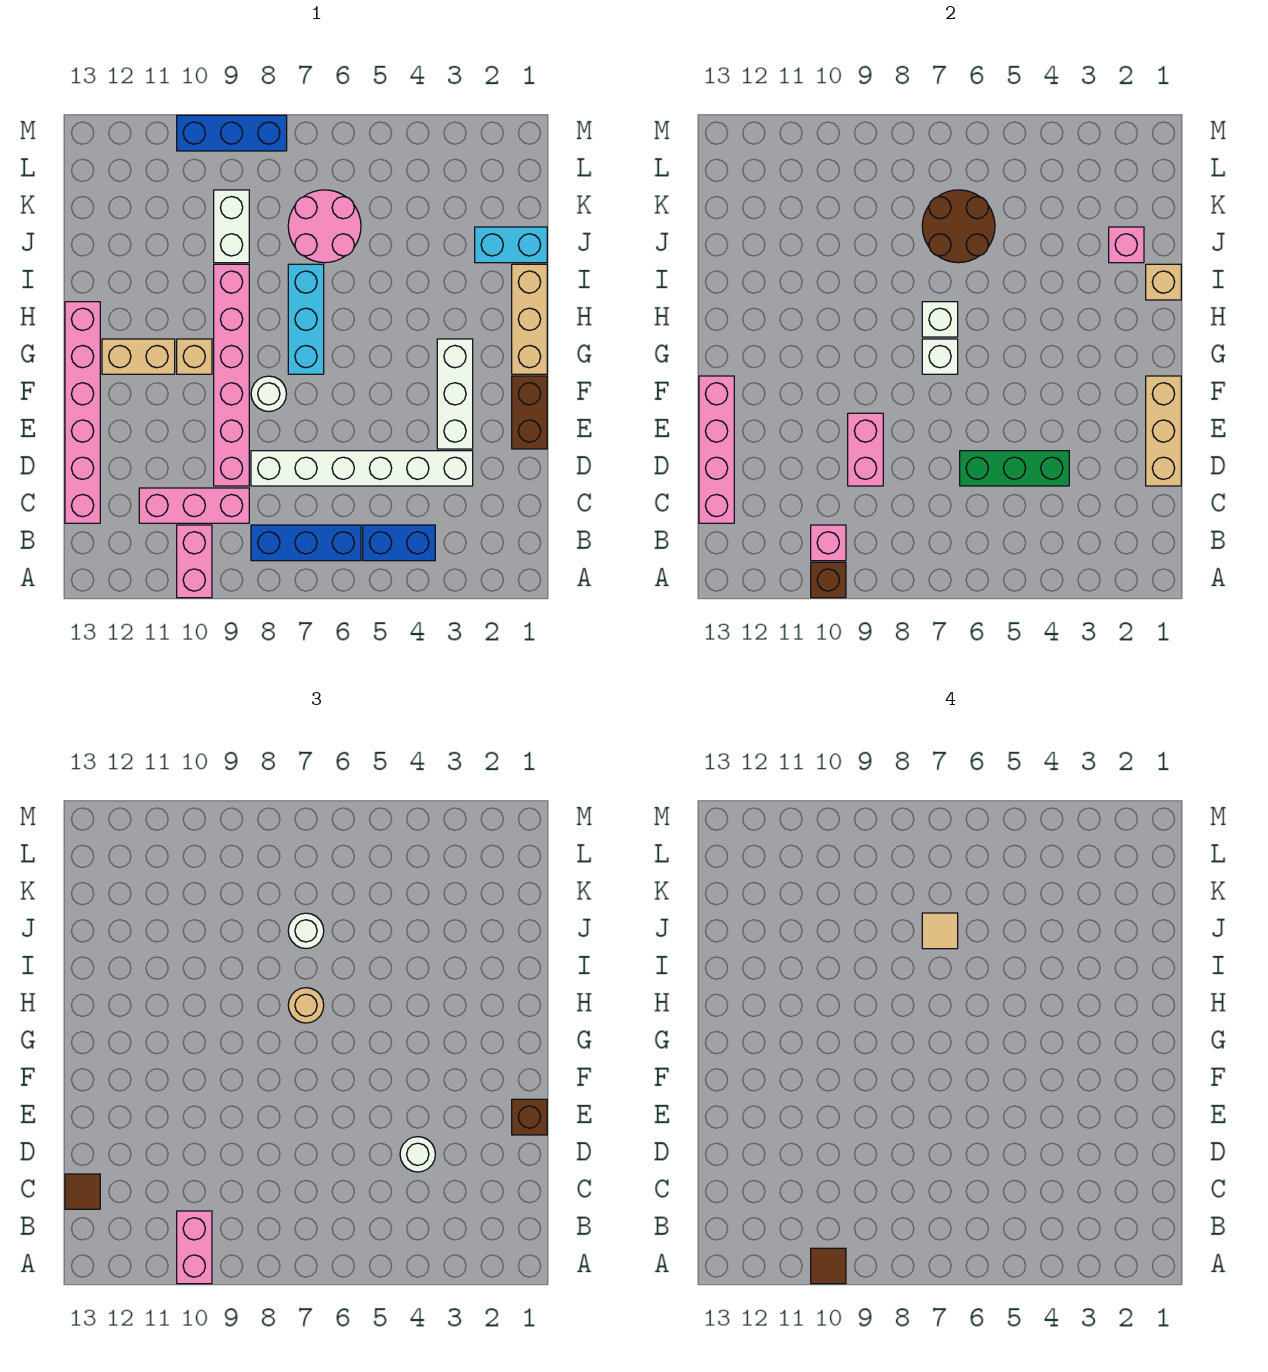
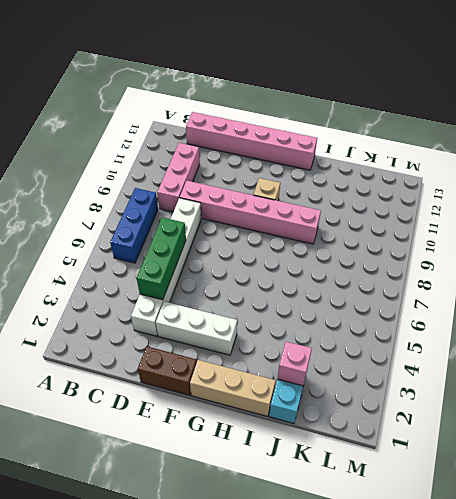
none -> pink brick A10:B10 level 1
none -> blue brick B4:B5 level 1
none -> white round brick F8 level 1
none -> cyan brick G7:I7 level 1

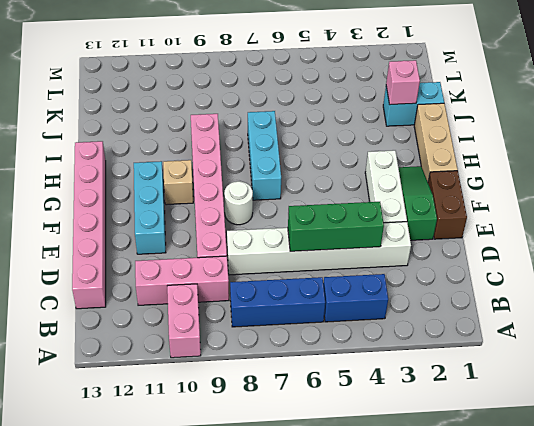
green slope E2:G2 level 1 top E -> none
cyan brick E11:G11 level 1 -> tan brick G11:G12 level 1
none -> pink round brick J6:K7 level 1
none -> white brick J9:K9 level 1
none -> blue brick M8:M10 level 1
none -> brown brick A10 level 2

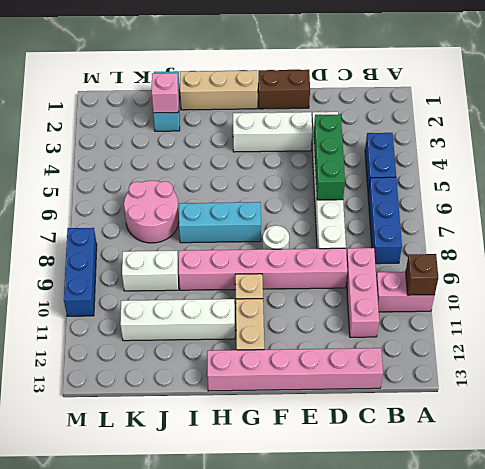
white brick H11:K11 level 1 -> none
none -> pink brick B10 level 2
none -> pink brick C13:F13 level 2
none -> tan brick D1:F1 level 2
none -> pink brick D9:E9 level 2

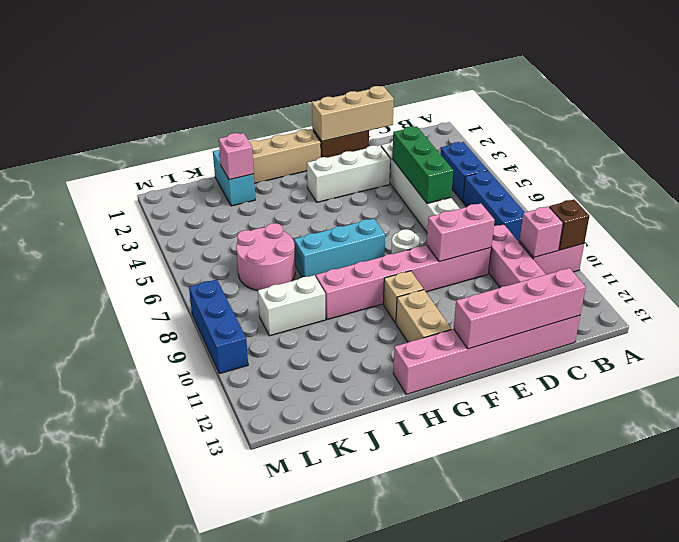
none -> white brick G7 level 2
none -> white brick H7 level 2
none -> tan brick I1 level 2
none -> brown round brick J6:K7 level 2

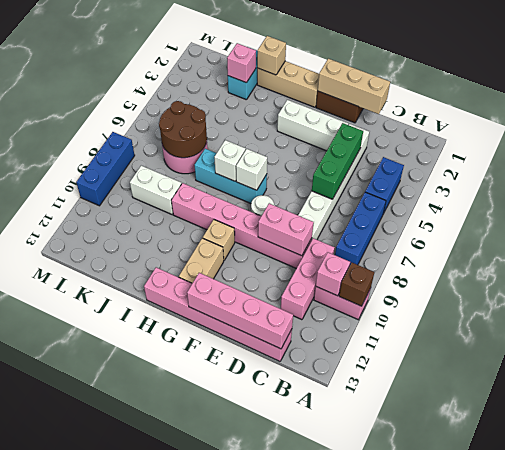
none -> pink brick A10:B10 level 3
none -> brown tile C13 level 3
none -> white round brick D4 level 3
none -> brown brick E1 level 3

